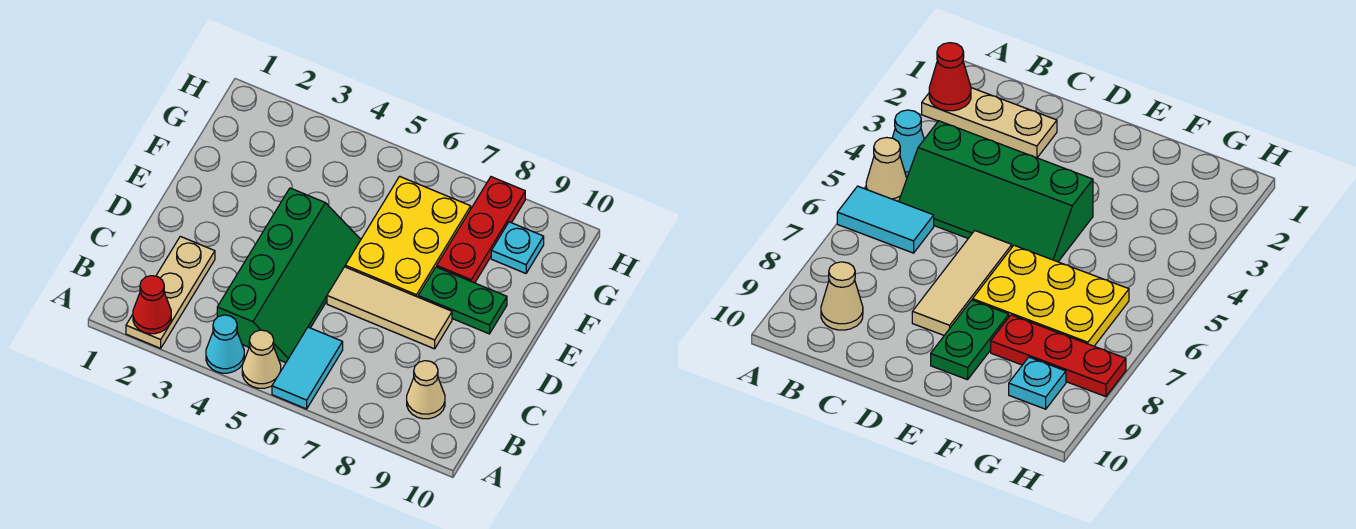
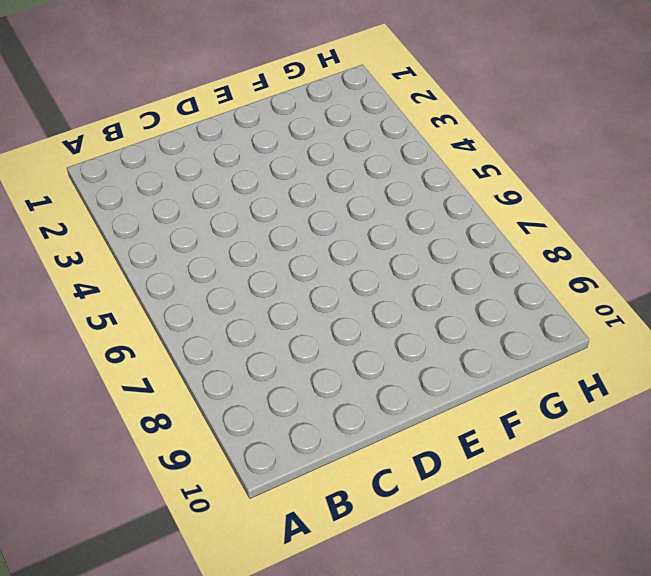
none -> tan plate A2:C2 level 1
none -> cyan cone A4 level 1
none -> tan cone A5 level 1

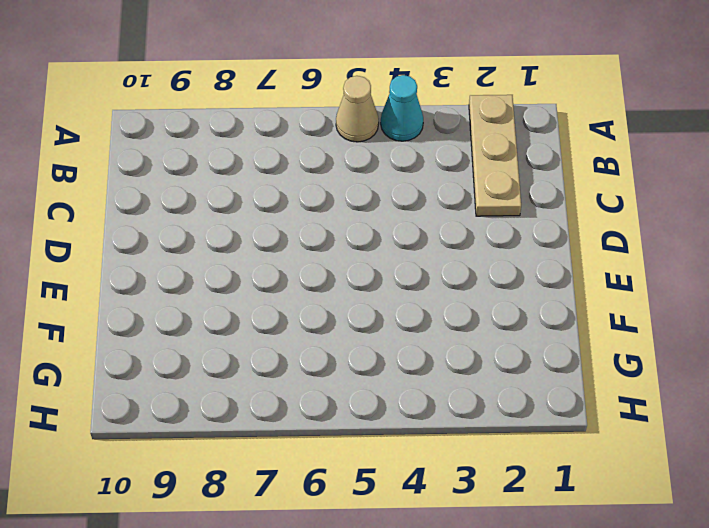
none -> cyan tile A6:B6 level 1
none -> green slope B4:E5 level 1 top 4
none -> tan cone B9 level 1

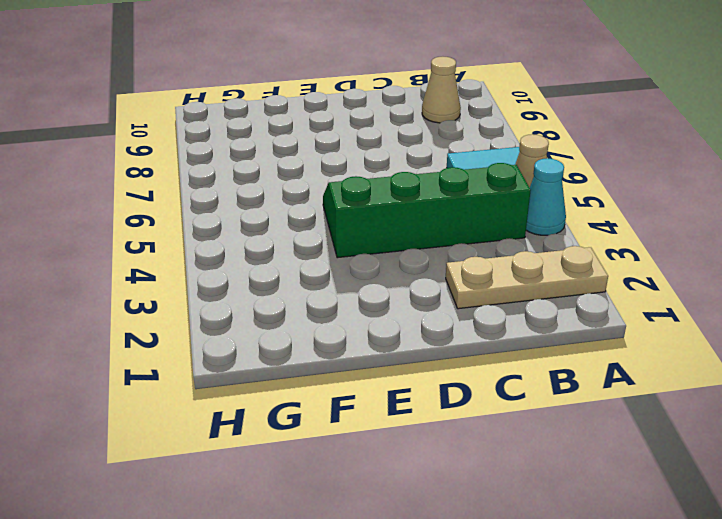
none -> tan tile D6:D8 level 1
none -> yellow plate E6:G7 level 1
none -> green plate E8:E9 level 1

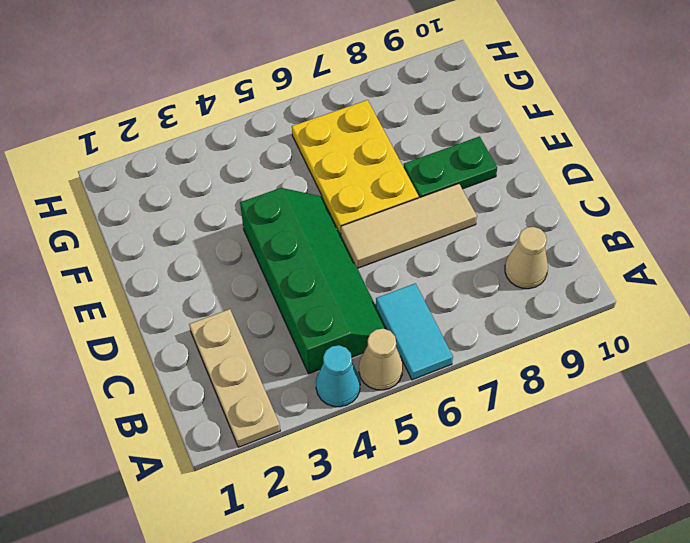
none -> red plate F8:H8 level 1
none -> cyan plate G9 level 1
none -> red cone A2 level 2

